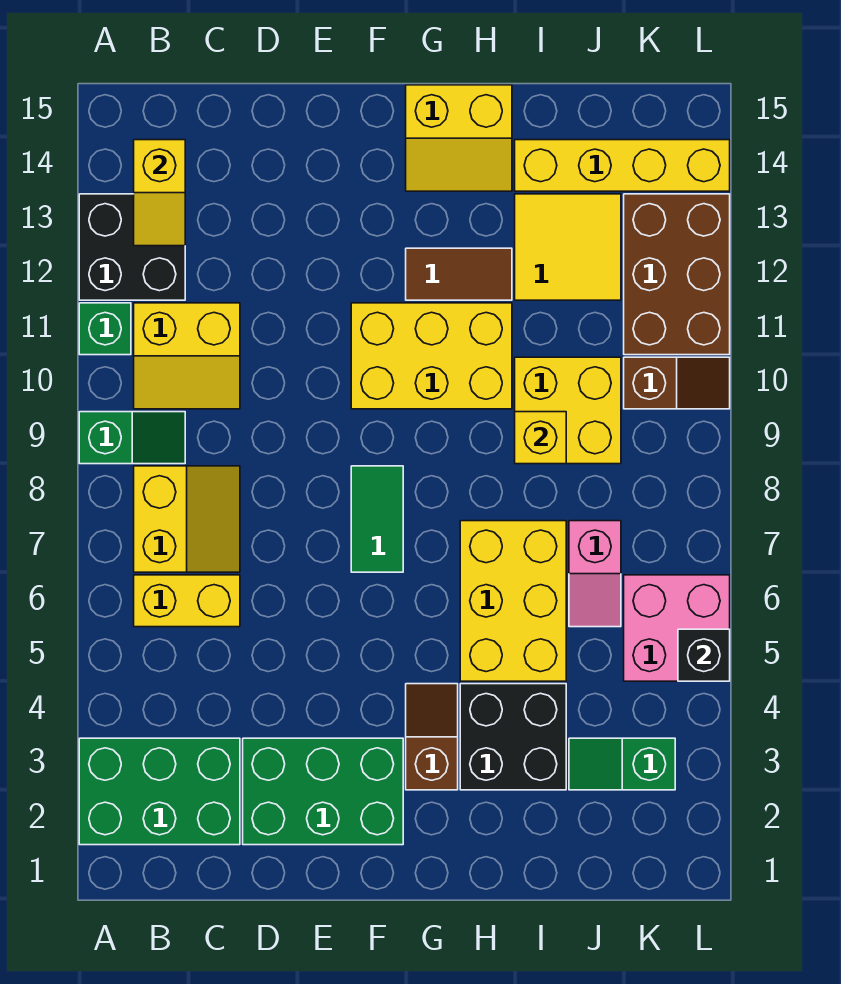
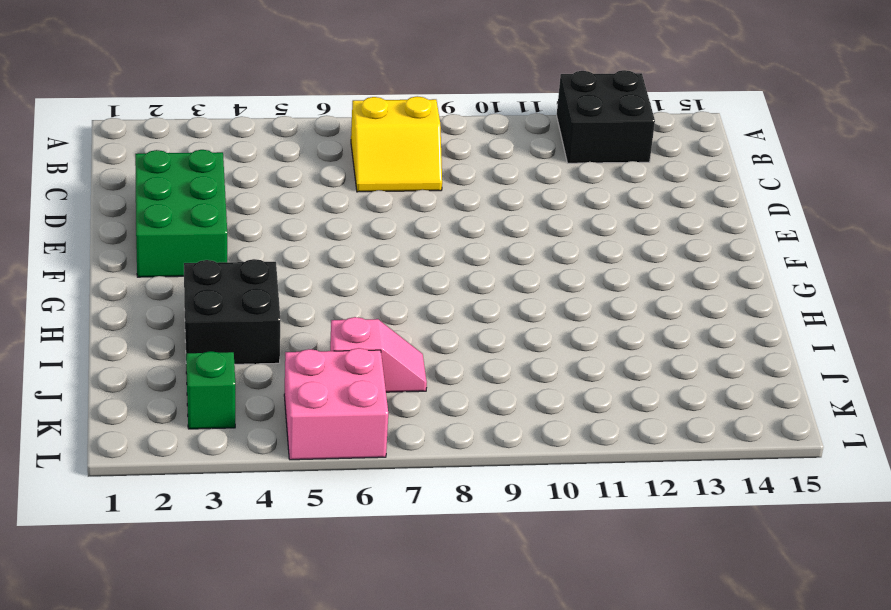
pink slope J6:J7 level 1 top 6 -> pink slope J6:J7 level 1 top 7
none -> green brick A2:C3 level 1
none -> green slope A9:B9 level 1 top A
none -> green brick A11 level 1

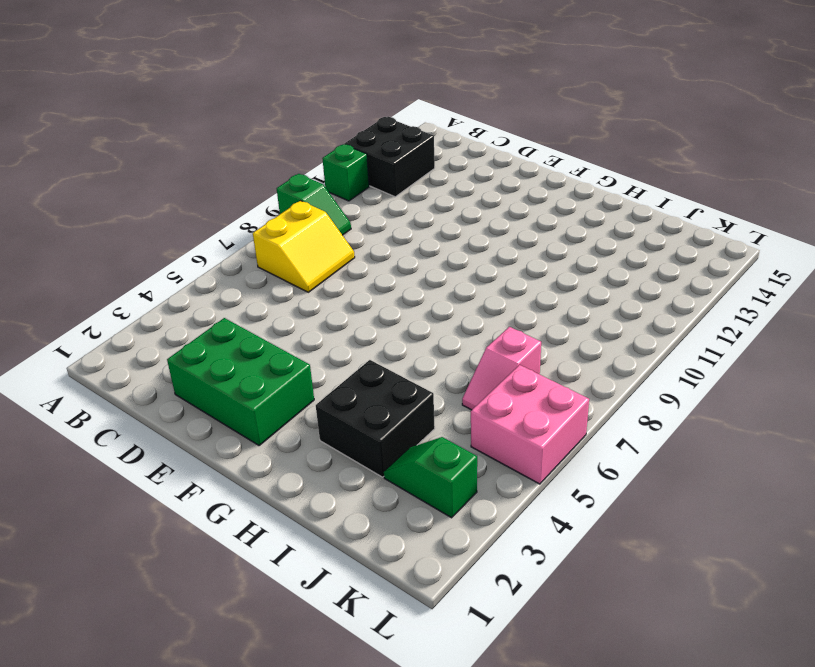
none -> green brick A2:C3 level 1
none -> yellow brick B6:C6 level 1
none -> yellow slope B10:C11 level 1 top 11

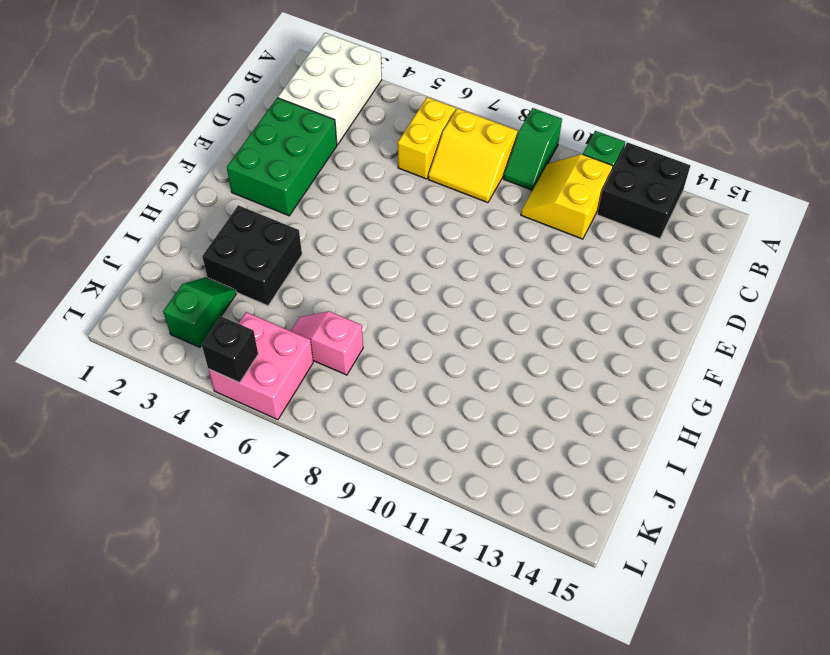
white brick A2:C3 level 1 -> green brick A2:C3 level 1
none -> green tile F7:F8 level 1
none -> yellow brick F10:H11 level 1
none -> brown slope G3:G4 level 1 top 3

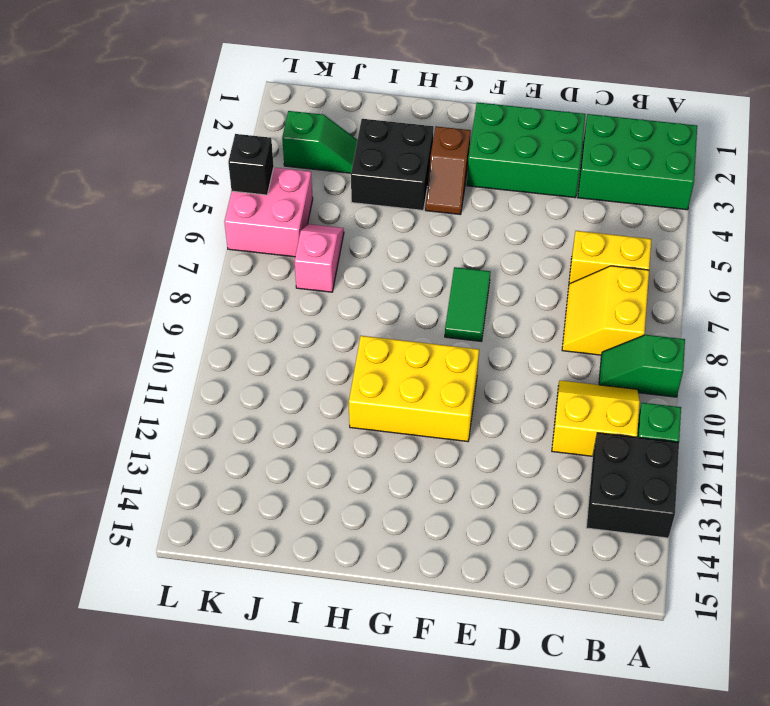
none -> brown tile G12:H12 level 1
none -> yellow slope G14:H15 level 1 top 15
none -> yellow brick H5:I7 level 1

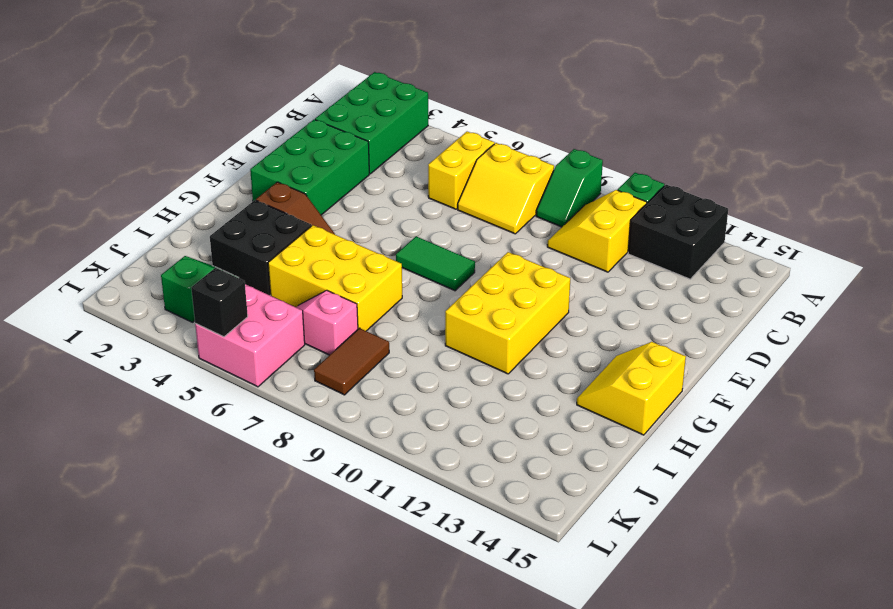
brown tile J8:K8 level 1 -> brown tile G12:H12 level 1
none -> yellow brick I9:J10 level 1
none -> yellow tile I12:J13 level 1
none -> yellow brick I14:L14 level 1

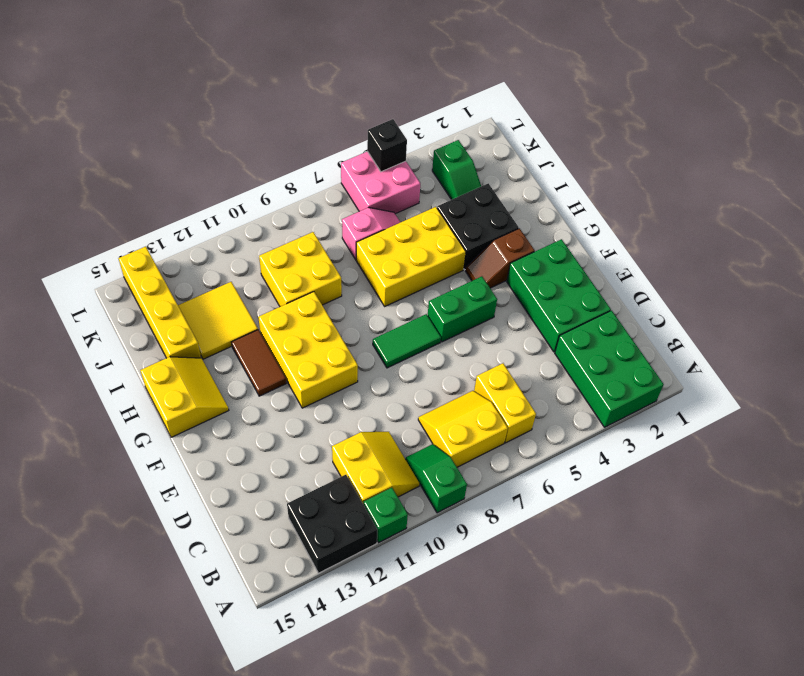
green brick F5:F6 level 1 -> none
none -> brown slope K10:L10 level 1 top K
none -> brown brick K11:L13 level 1
none -> yellow slope B13:B14 level 2 top 14

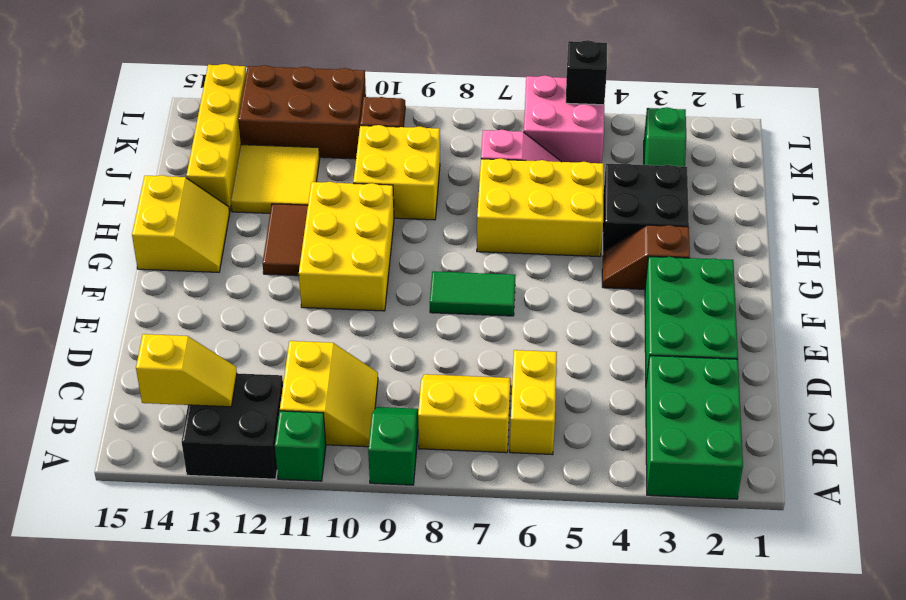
none -> yellow brick I9 level 2

